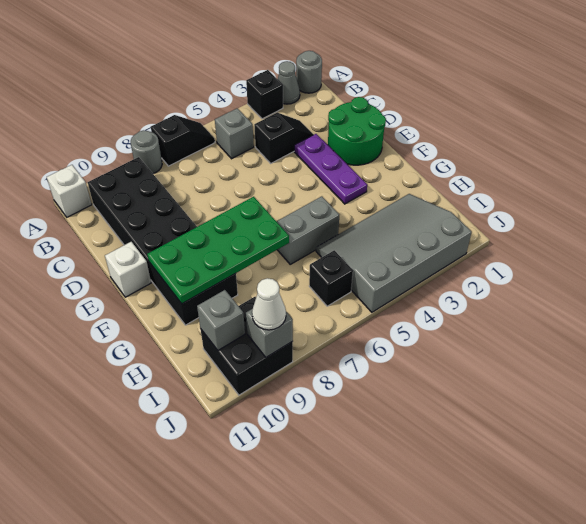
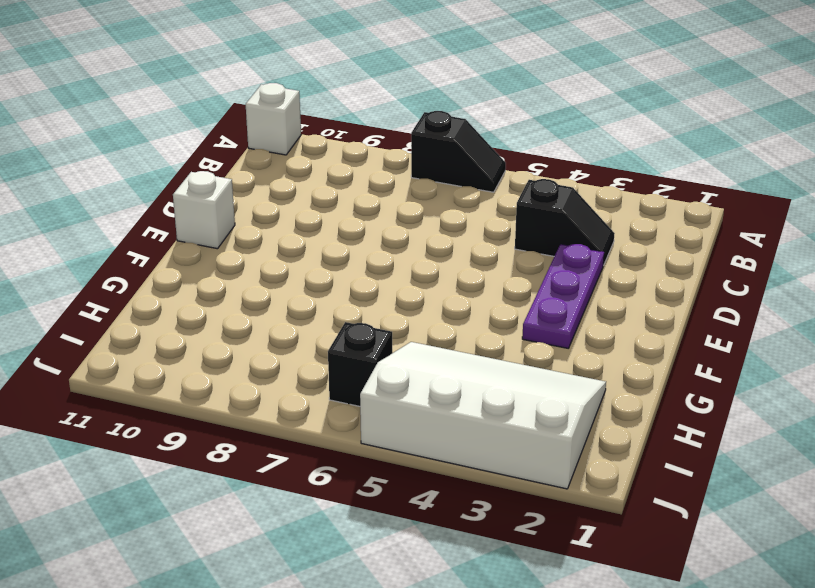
white slope H2:J5 level 1 top J -> grey slope H2:J5 level 1 top J
none -> grey round brick A1 level 1
none -> grey cone A2 level 1
none -> black brick A3 level 1

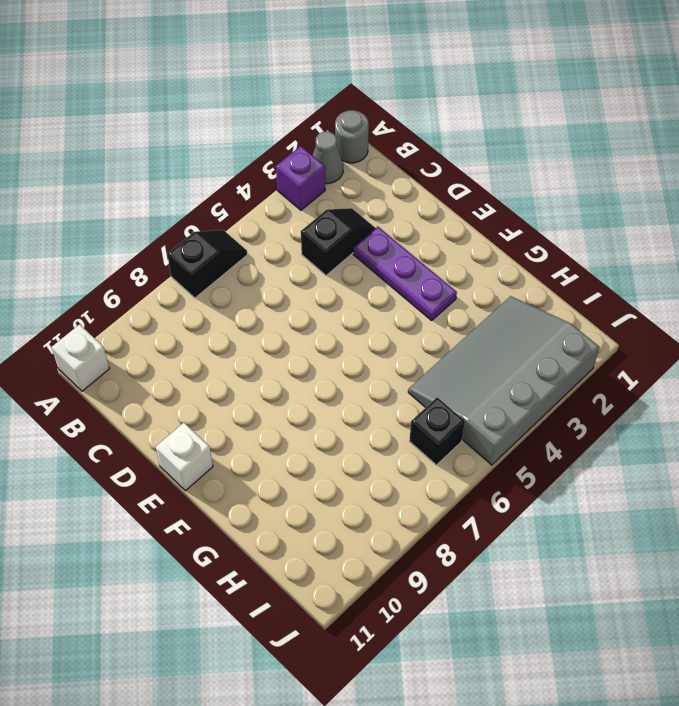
purple brick A3 level 1 -> black brick A3 level 1
none -> grey round brick A8 level 1
none -> grey brick B5 level 1
none -> black brick B9:G10 level 1

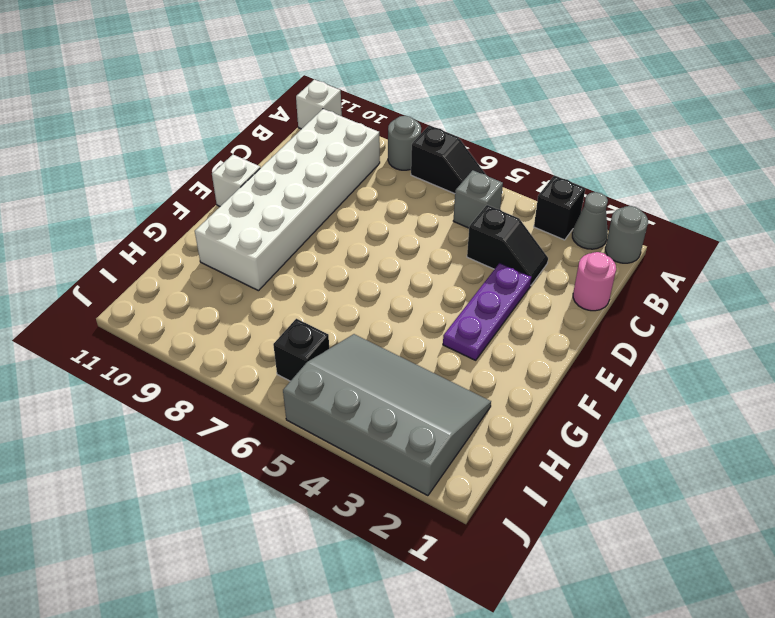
white brick B9:G10 level 1 -> black brick B9:G10 level 1
pink round brick C1 level 1 -> none
none -> green round brick D1:E2 level 1
none -> grey brick G5:G6 level 1
none -> black brick I9:J10 level 1

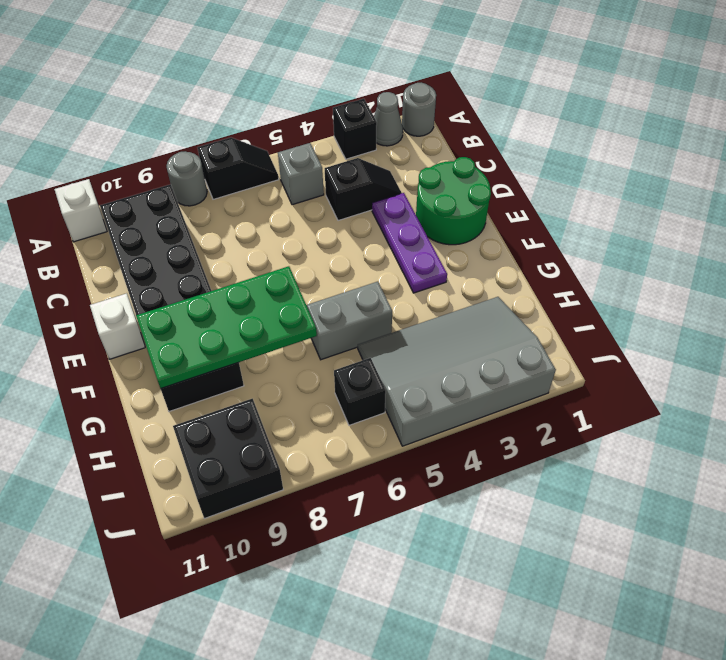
none -> grey brick I10 level 2
none -> grey brick J9 level 2
none -> white cone J9 level 3

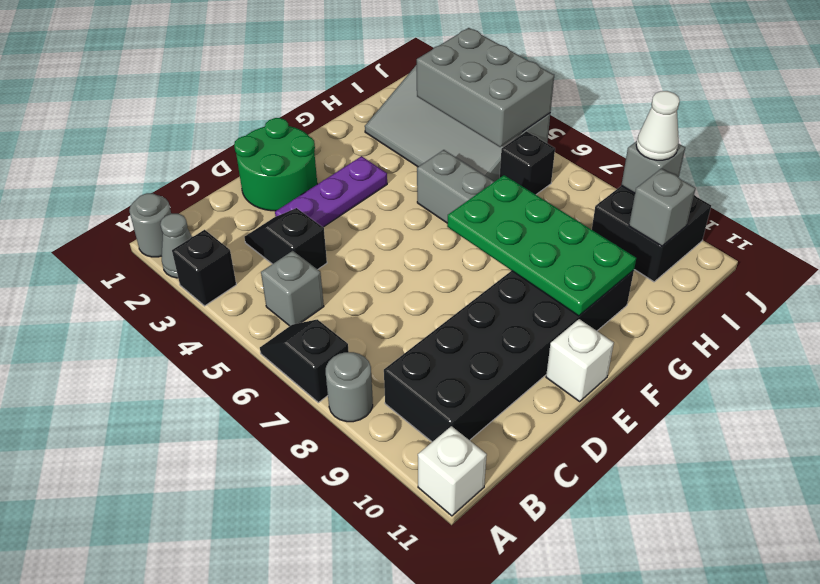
grey brick I3:J5 level 2 -> none

